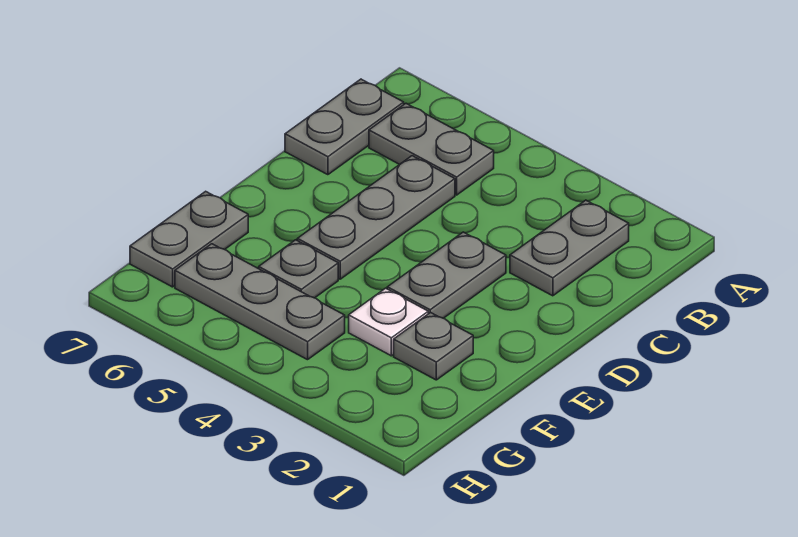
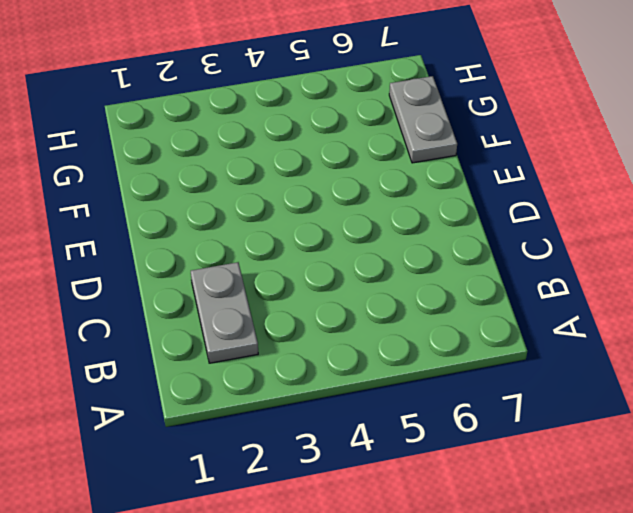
none -> grey plate B5:B6 level 1
none -> grey plate B7:C7 level 1

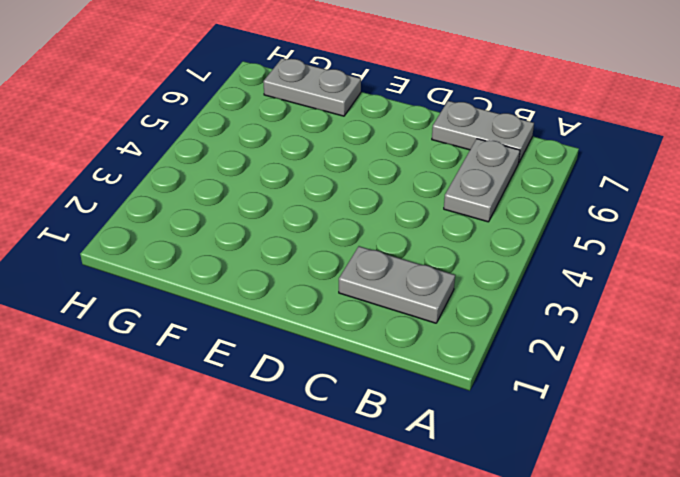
none -> grey plate C5:E5 level 1
none -> grey plate D3:E3 level 1

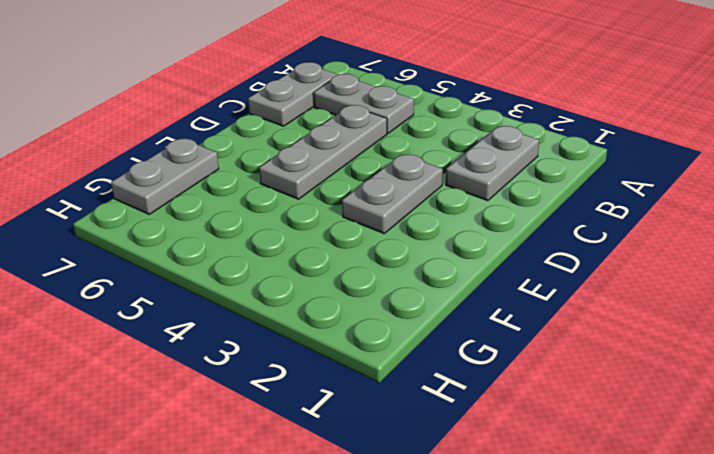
none -> grey plate F2 level 1
none -> white plate F3 level 1

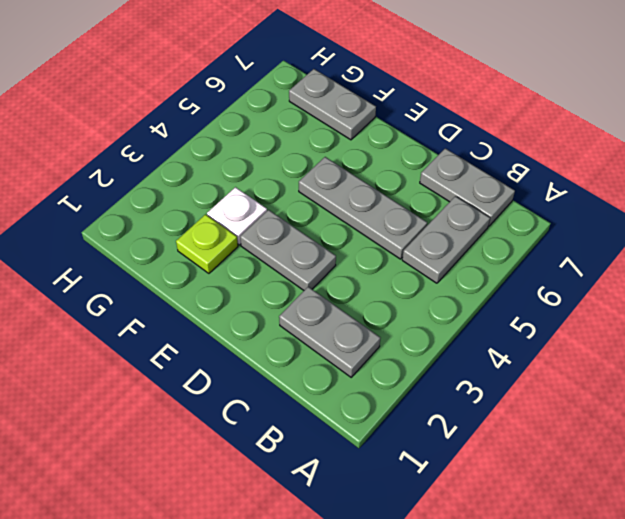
lime plate F2 level 1 -> grey plate F2 level 1
none -> grey plate F5 level 1
none -> grey plate G4:G6 level 1

